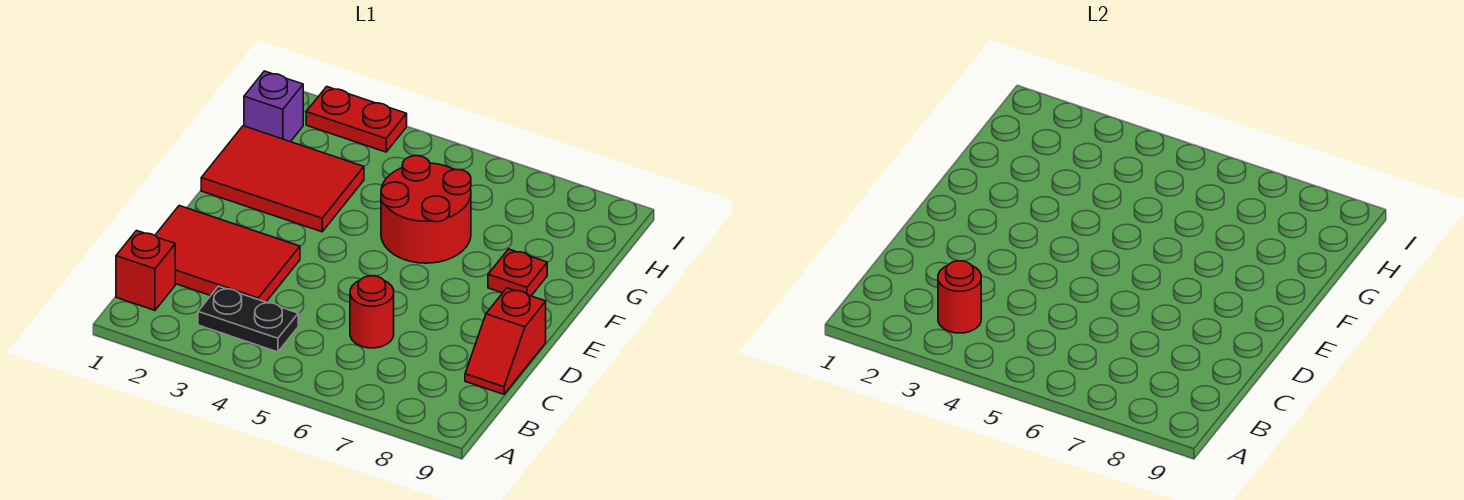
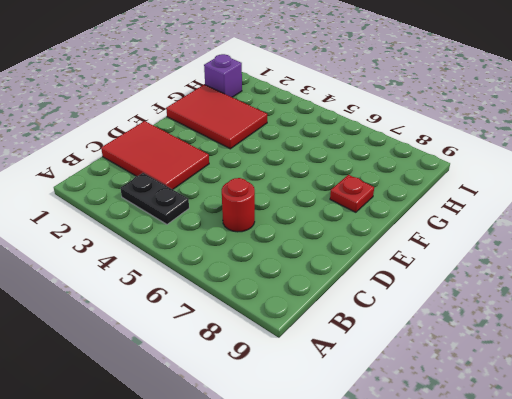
none -> red brick B1 level 1
none -> red slope C9:D9 level 1 top D

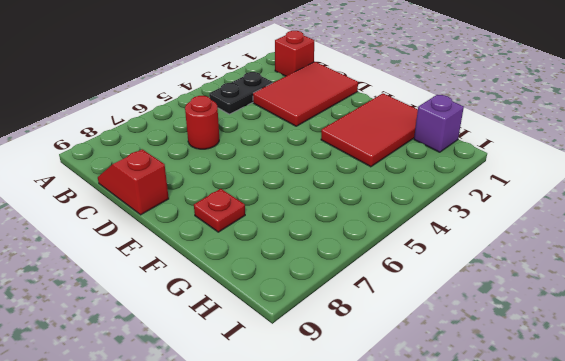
none -> red round brick F5:G6 level 1
none -> red plate I2:I3 level 1

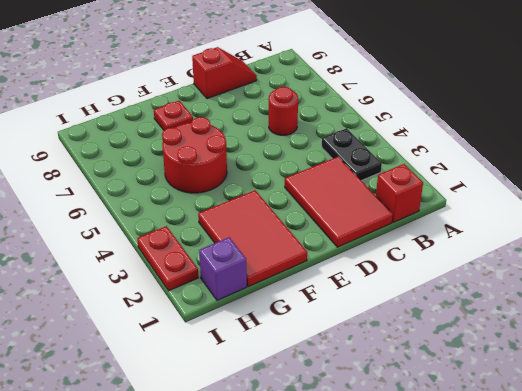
none -> red round brick B3 level 2

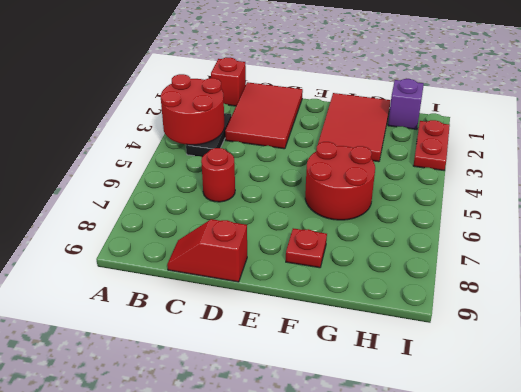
red round brick A3:B4 level 2 -> red round brick B3 level 2

